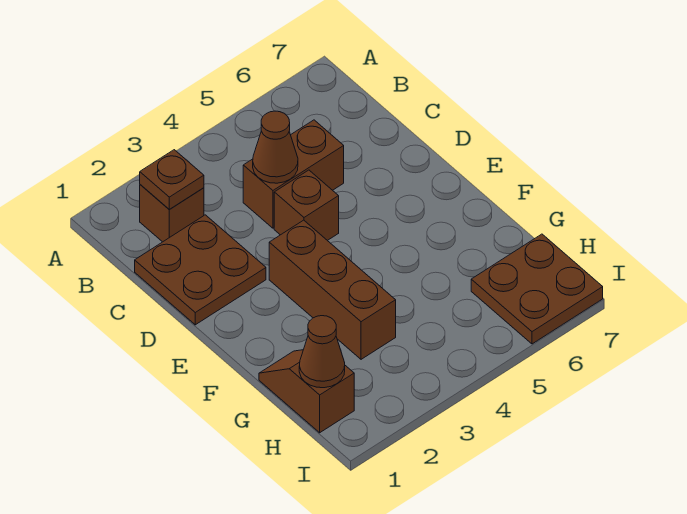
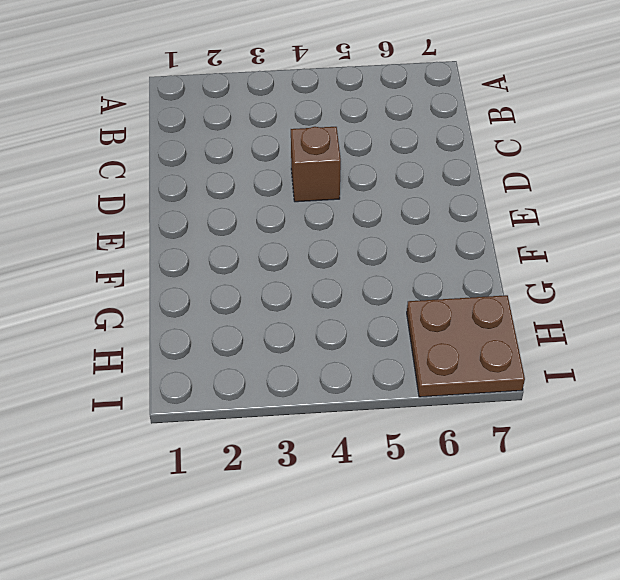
none -> brown brick B2 level 1
none -> brown plate C1:D2 level 1

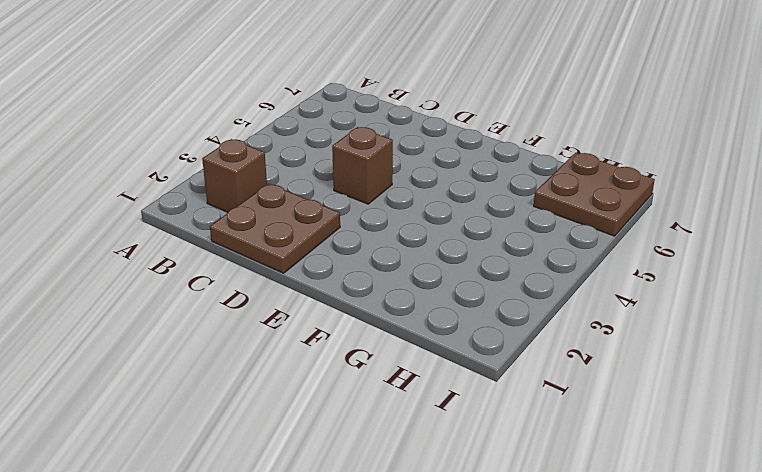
none -> brown brick C4:C5 level 1
none -> brown brick E3:G3 level 1

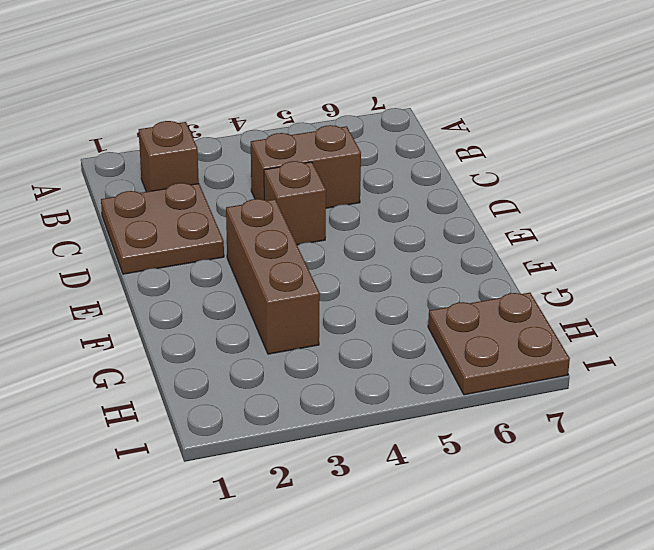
none -> brown slope G1:H1 level 1 top H
none -> brown plate B2 level 2

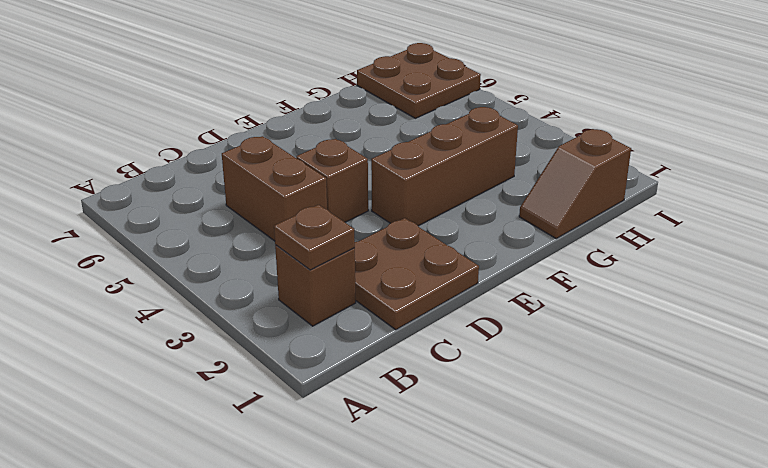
none -> brown cone C4 level 2
none -> brown cone H1 level 2

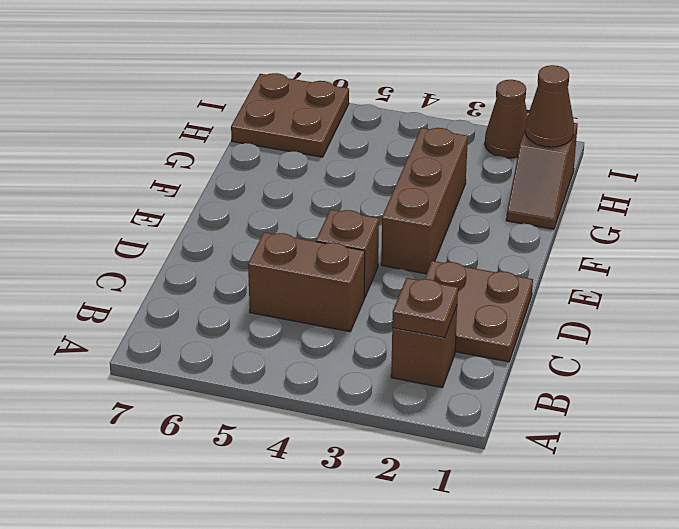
brown cone I2 level 1 -> brown cone C4 level 2

